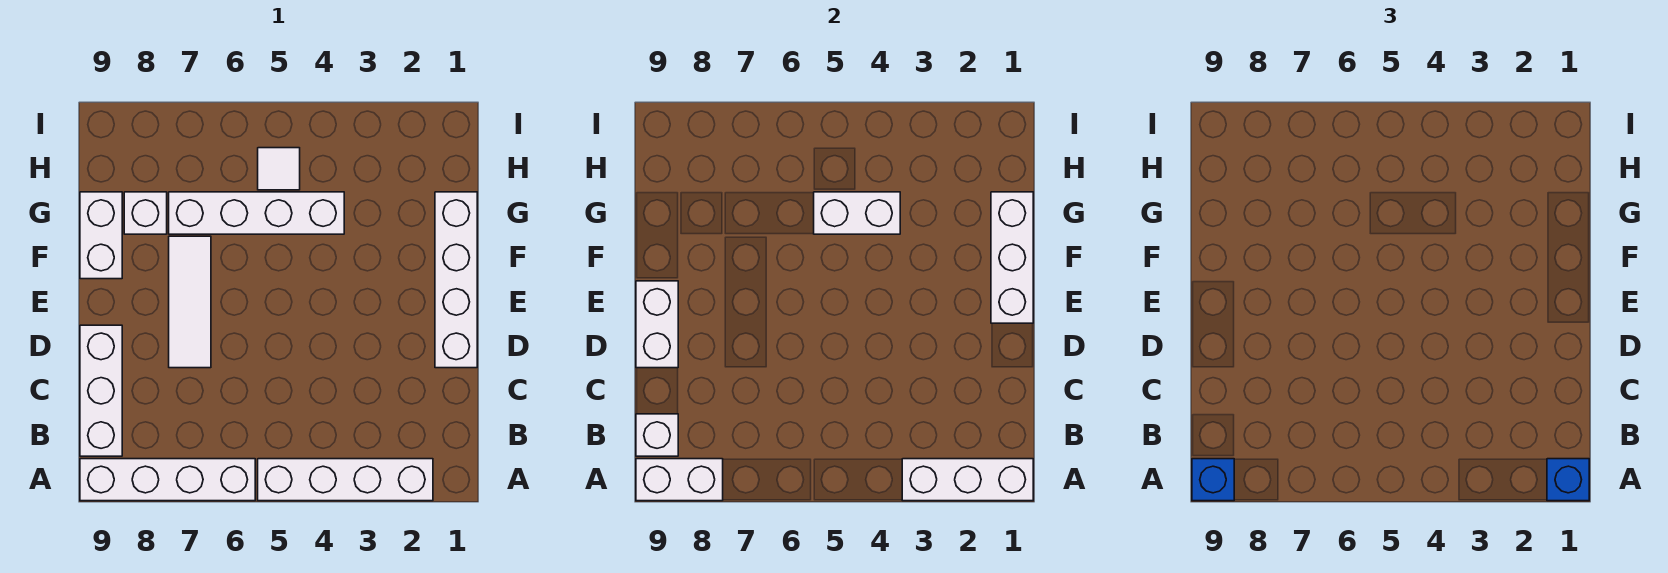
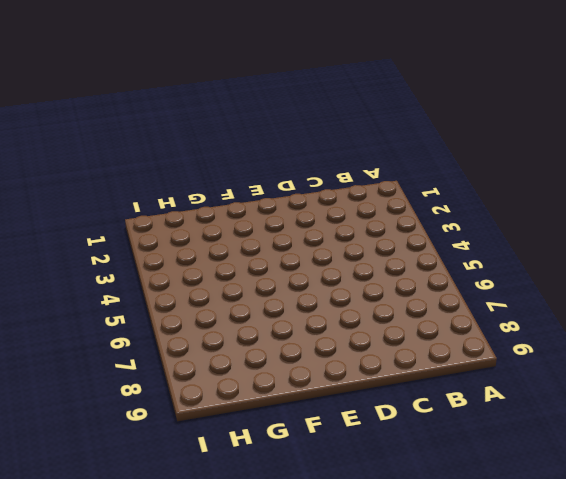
none -> white brick A2:A5 level 1
none -> white brick A6:A9 level 1
none -> white brick B9:D9 level 1

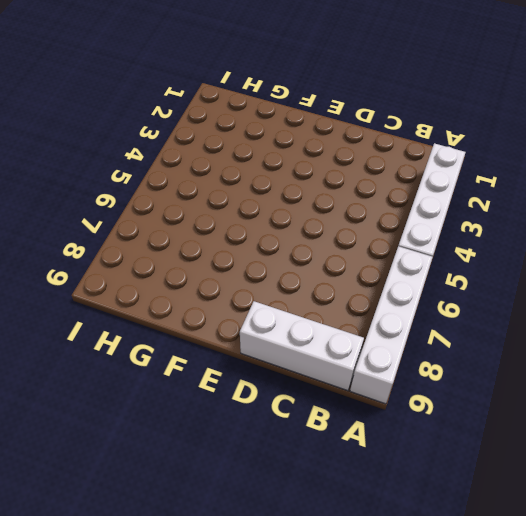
none -> white brick D1:G1 level 1
none -> white tile D7:F7 level 1
none -> white brick F9:G9 level 1

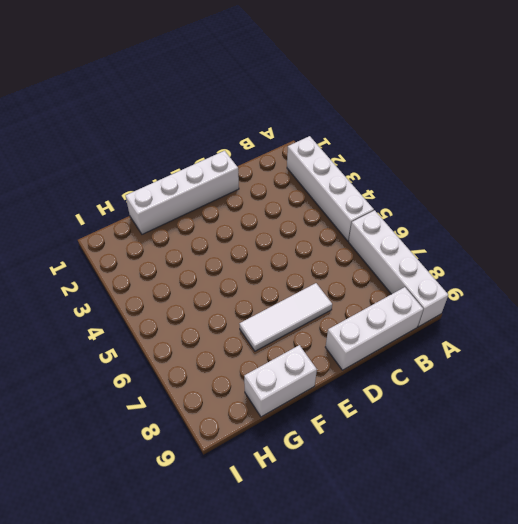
none -> white brick G4:G7 level 1
none -> white brick G8 level 1
none -> white tile H5 level 1

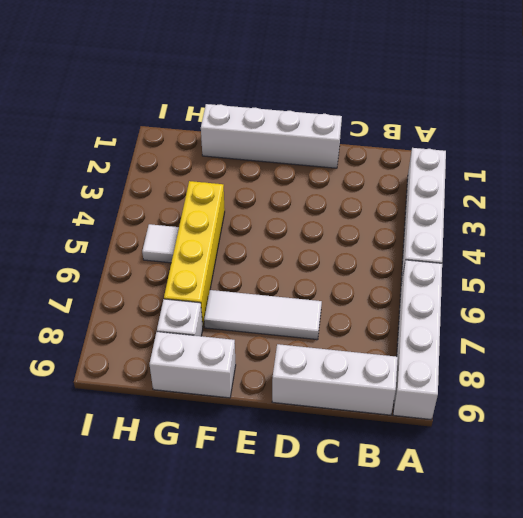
yellow brick G4:G7 level 1 -> white brick G4:G7 level 1
none -> white brick A1:A3 level 2
none -> white brick A8:A9 level 2
none -> white brick B9 level 2

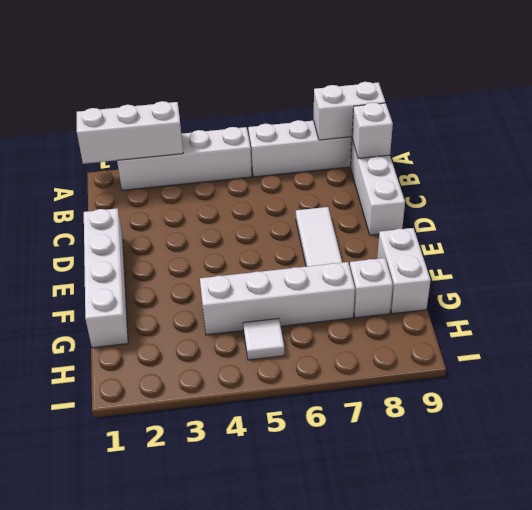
none -> white brick D9:E9 level 2
none -> white brick E1:G1 level 2
none -> white brick G4:G5 level 2

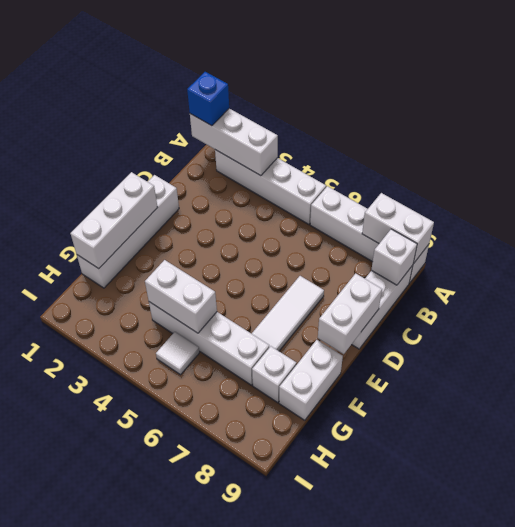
none -> blue brick A9 level 3

